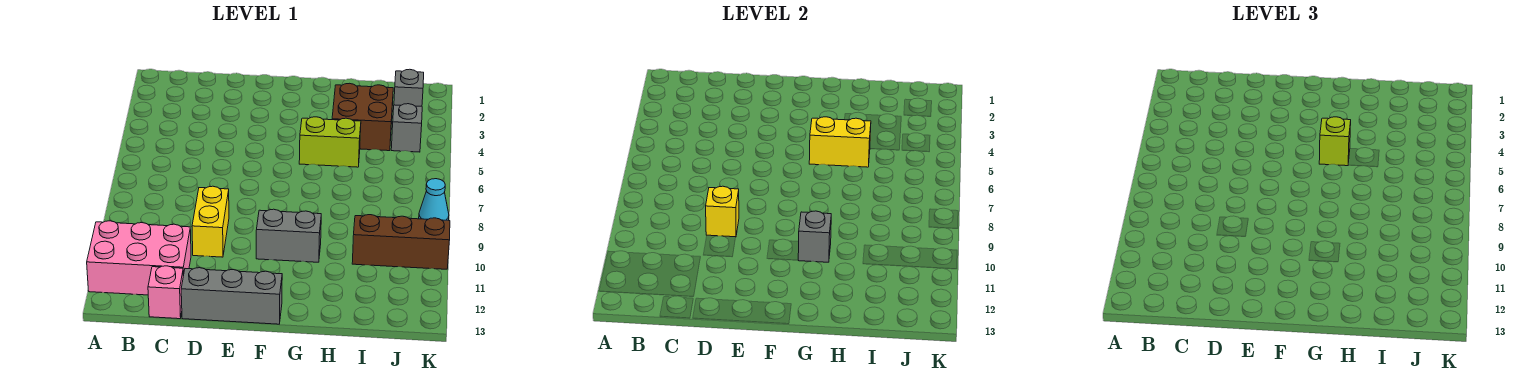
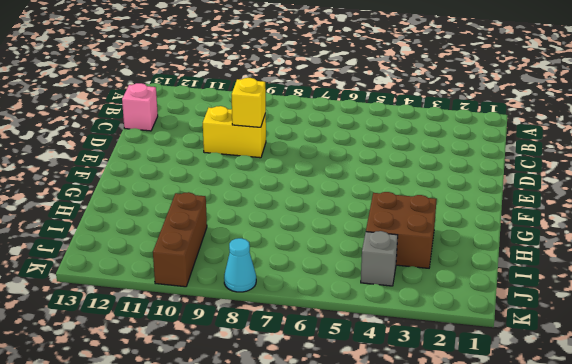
none -> pink brick A11:C12 level 1
none -> grey brick D13:F13 level 1
none -> grey brick F10:G10 level 1

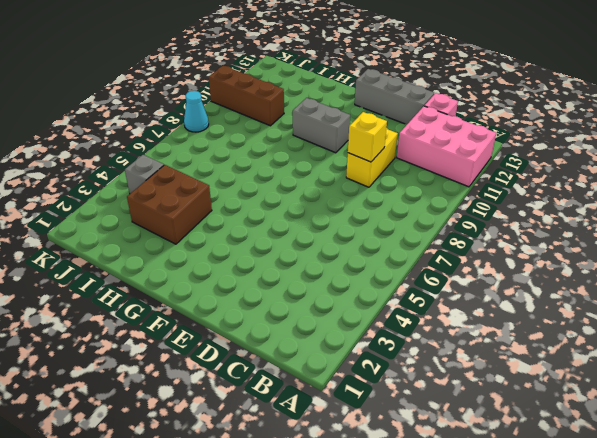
none -> lime brick G5:H5 level 1
none -> grey brick J2 level 1
none -> yellow brick G5:H5 level 2

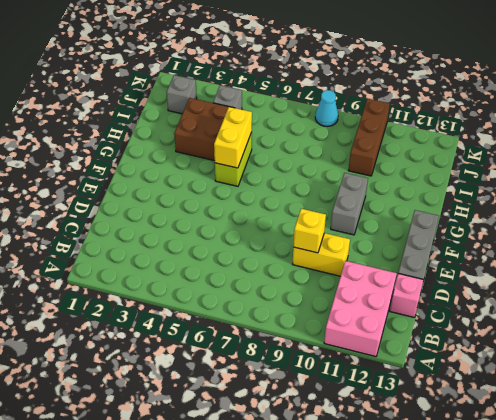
none -> grey brick G10 level 2
none -> lime brick G5 level 3

